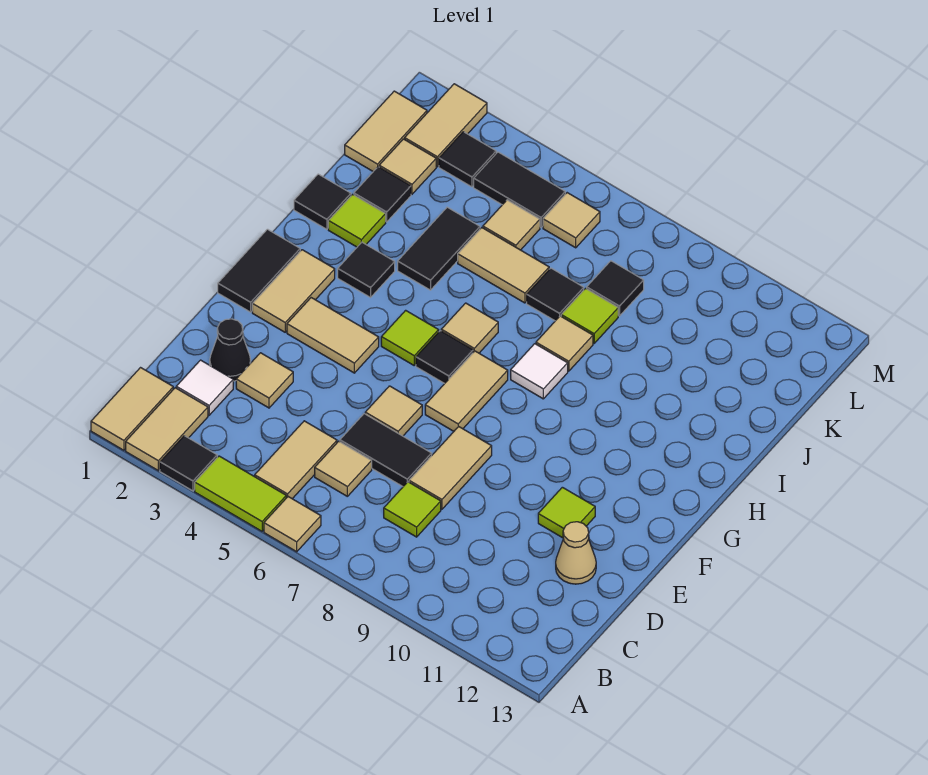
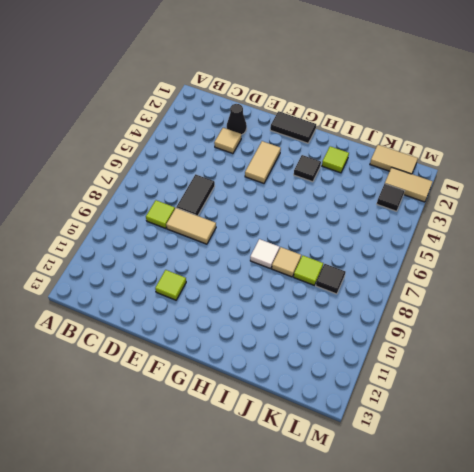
none -> tan tile A1:B1 level 1
none -> tan tile A2:B2 level 1
none -> black tile A3 level 1
none -> lime tile A4:A5 level 1

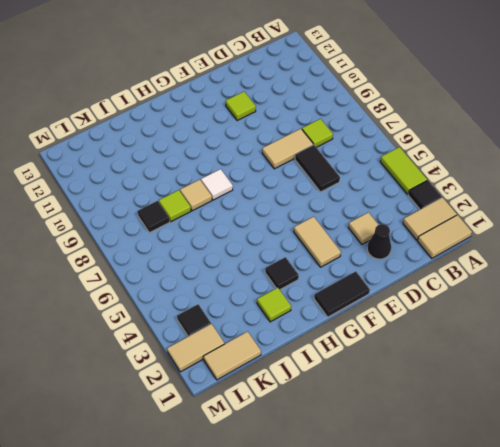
none -> tan tile A6 level 1
none -> tan tile B5:C5 level 1
none -> white tile C2 level 1
none -> tan tile C6 level 1

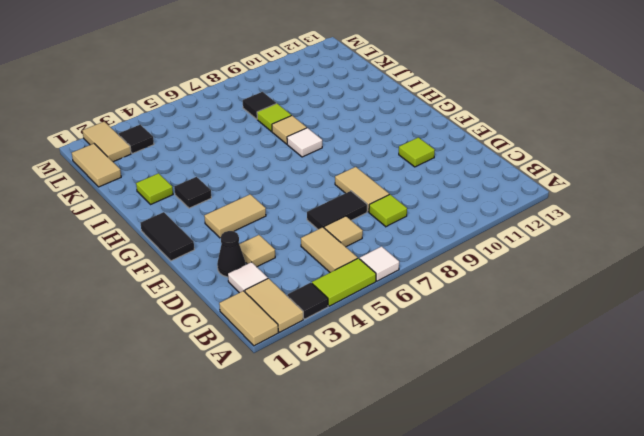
white tile A6 level 1 -> tan tile A6 level 1
none -> tan cone D12 level 1
none -> tan tile E6 level 1
none -> tan tile F2:G2 level 1
none -> tan tile F7:G7 level 1

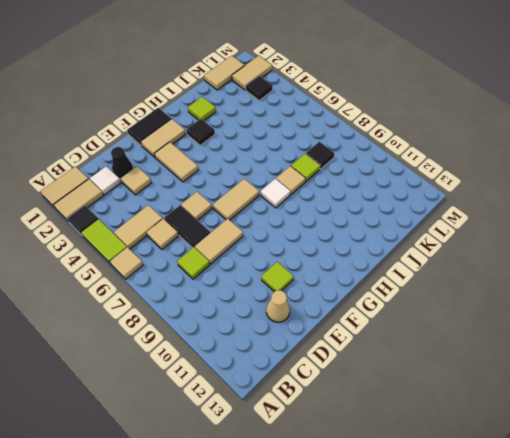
none -> lime tile G5 level 1
none -> black tile G6 level 1
none -> tan tile H6 level 1
none -> black tile I1 level 1

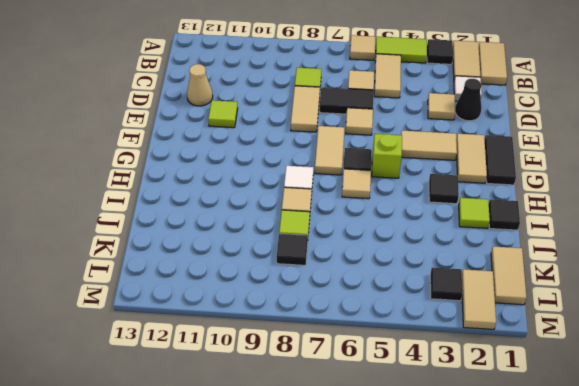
lime brick G5 level 1 -> lime tile G5 level 1
none -> black tile I4:J4 level 1
none -> black tile J2 level 1
none -> tan tile J5:J6 level 1
none -> black tile J7 level 1

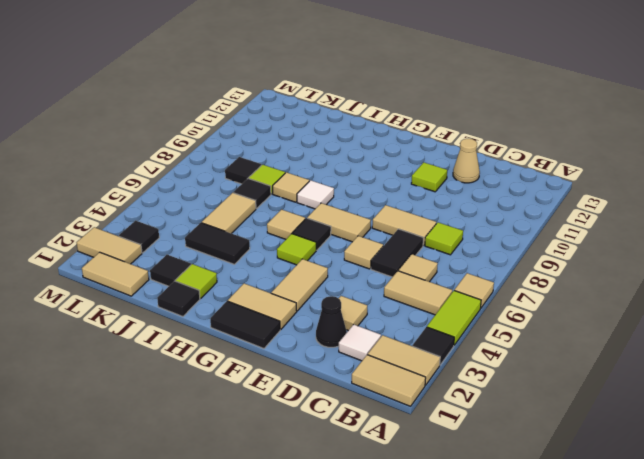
none -> black tile H3 level 1
none -> tan tile K2 level 1
none -> tan tile K5 level 1
none -> black tile L4:L5 level 1

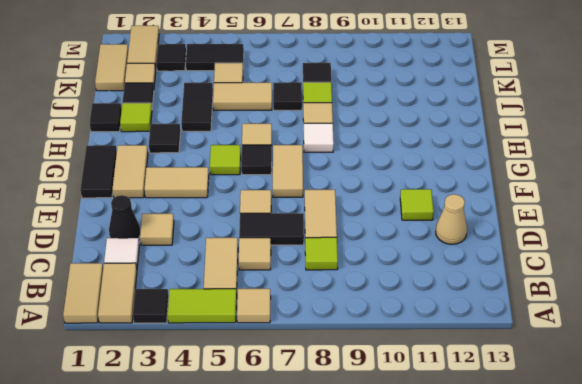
none -> tan tile L6 level 1

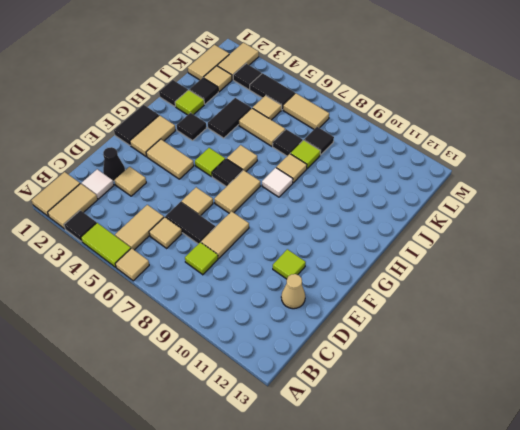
tan tile L6:L7 level 1 -> tan tile L6 level 1

